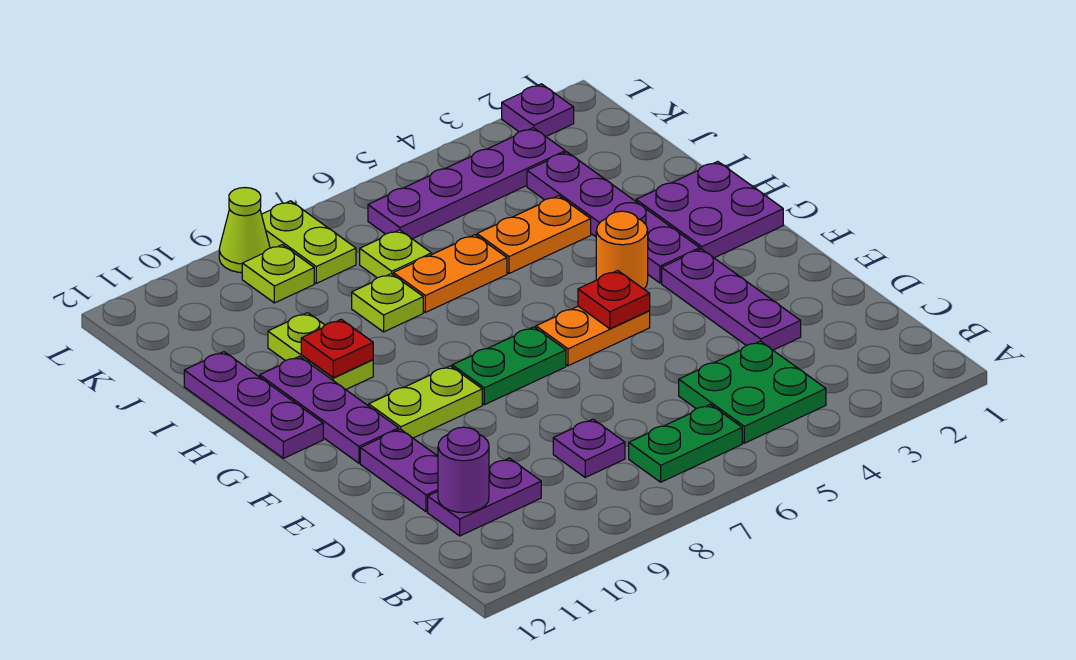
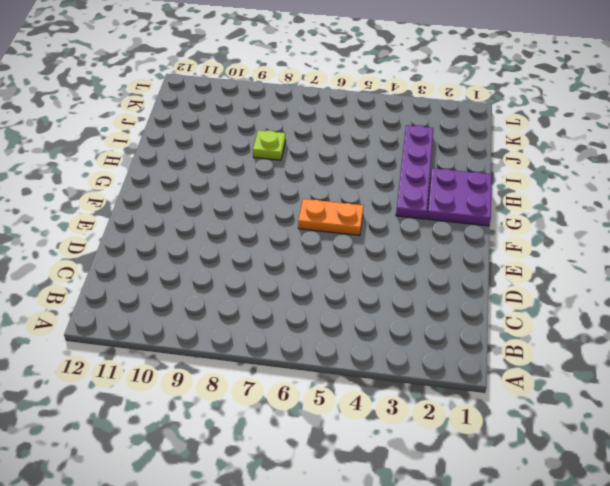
none -> green plate B4:C5 level 1
none -> green plate B6:B7 level 1
none -> purple plate C8 level 1

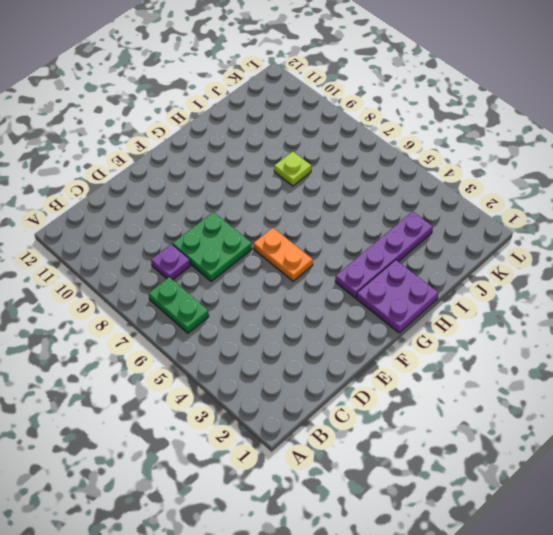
green plate D7:E8 level 1 -> green plate B4:C5 level 1
none -> purple plate C10:C11 level 1
none -> purple plate D3:F3 level 1
none -> purple plate D11:E11 level 1

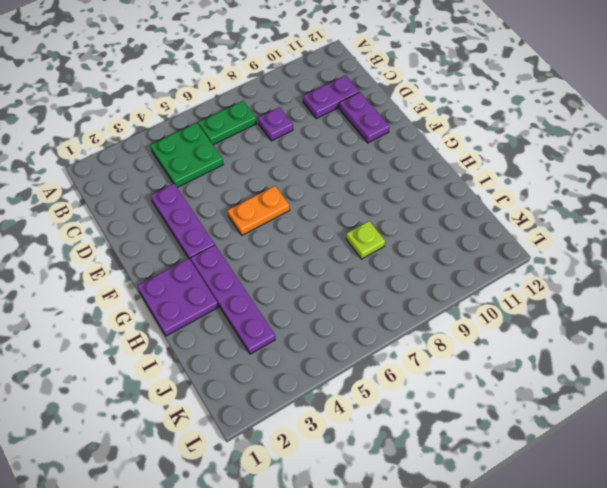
none -> green plate F7:F8 level 1
none -> lime plate F9:F10 level 1
none -> purple plate F11:H11 level 1

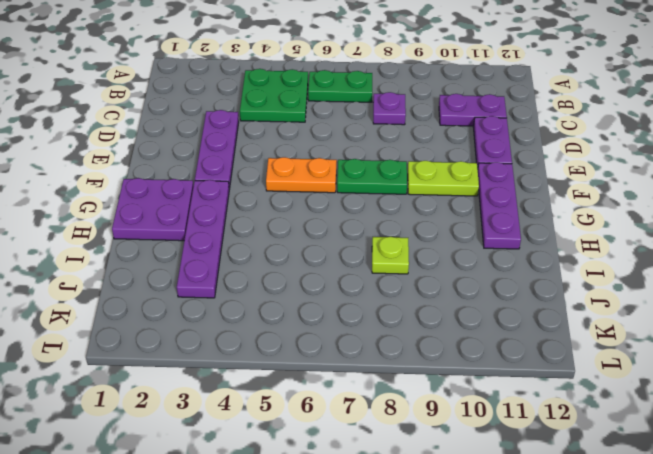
none -> orange round brick G4 level 1
none -> purple plate G12:I12 level 1
none -> lime plate H10:I10 level 1

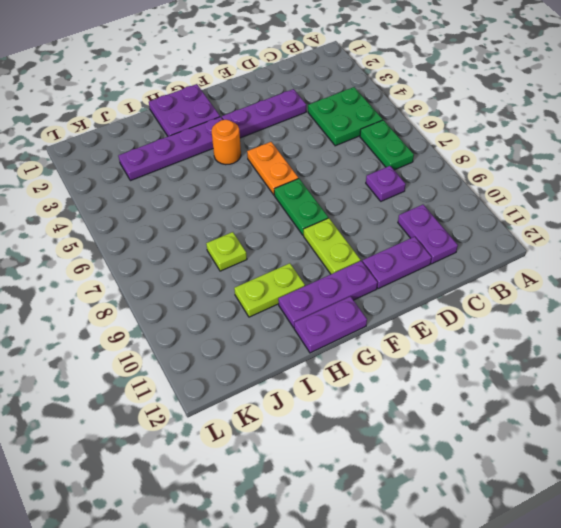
purple plate G12:H12 level 1 -> purple plate G12:I12 level 1
none -> orange plate I4:I5 level 1
none -> orange plate I6:I7 level 1
none -> lime plate J7 level 1

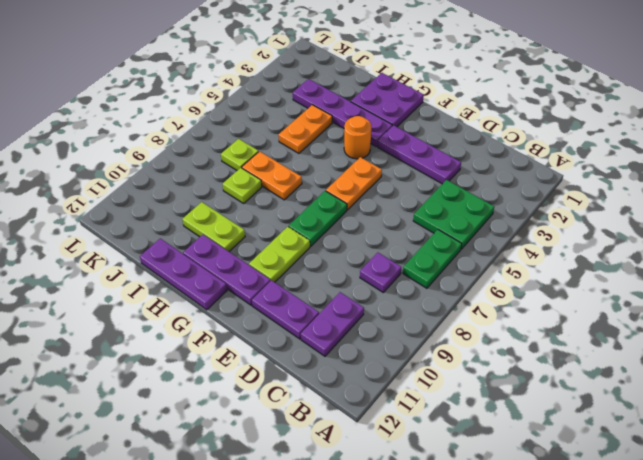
orange plate H7:I7 level 1 -> orange plate I6:I7 level 1
none -> purple plate K3:K6 level 1
none -> lime plate K8:L8 level 1
none -> lime plate K9 level 1

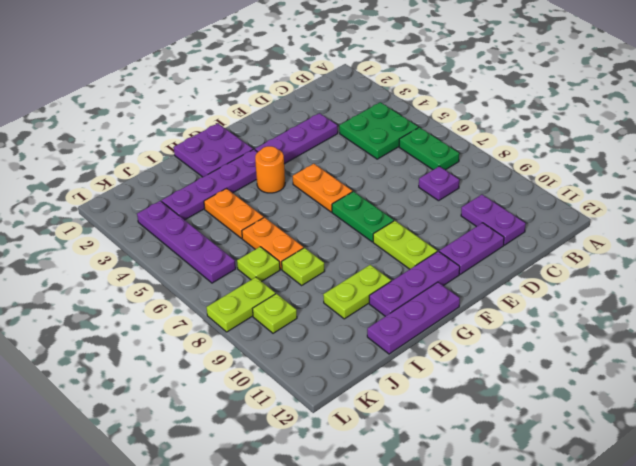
none -> purple plate L2 level 1
none -> lime cone L9 level 1
none -> purple round brick C11 level 2

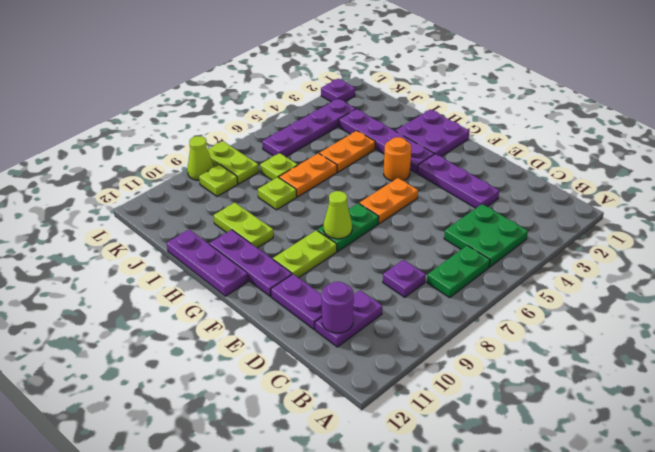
lime cone F8 level 2 -> none
none -> red plate F5 level 2
none -> red plate H10 level 2

